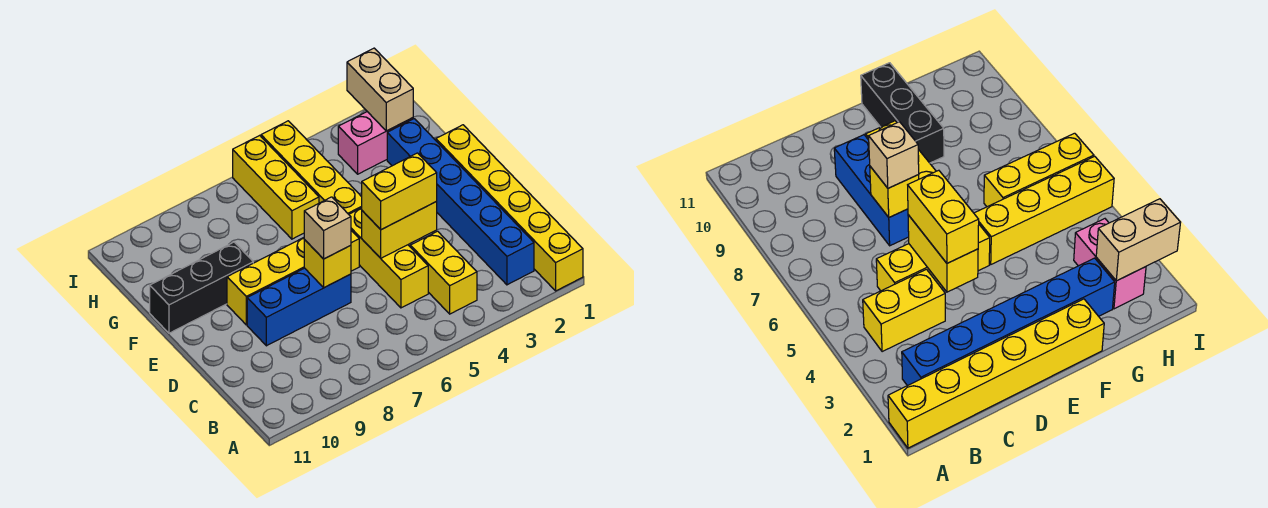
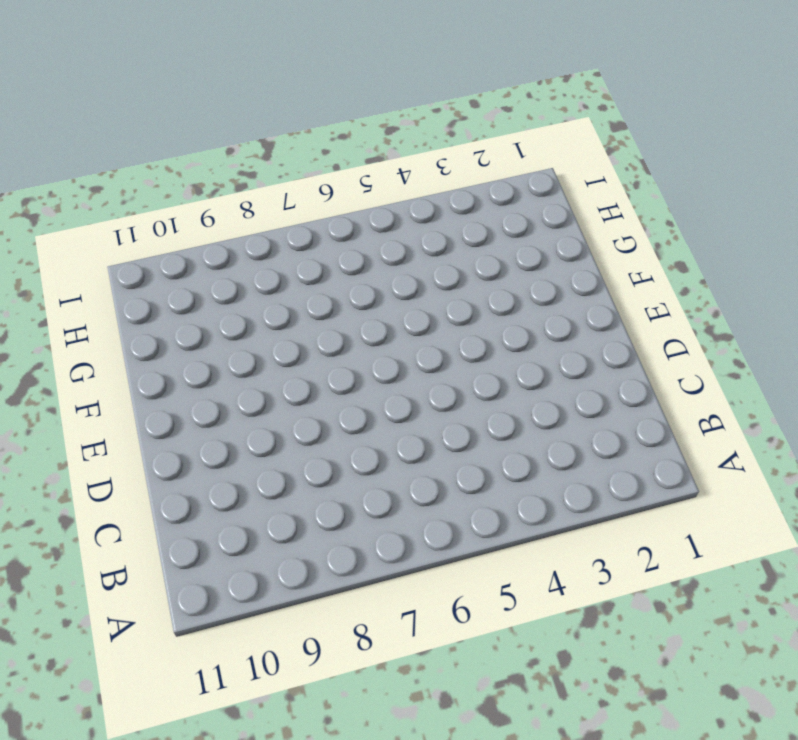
none -> yellow brick A1:F1 level 1
none -> blue brick B2:G2 level 1
none -> yellow brick B4:C4 level 1

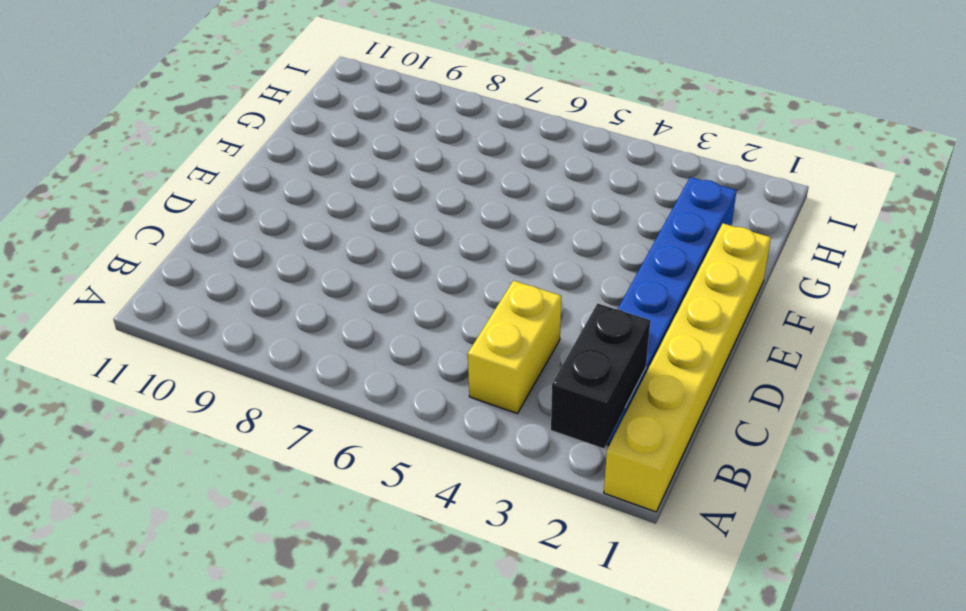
black brick A2:B2 level 2 -> none
none -> yellow brick C5:E5 level 1
none -> blue brick D7:D9 level 1
none -> yellow brick E6:E9 level 1

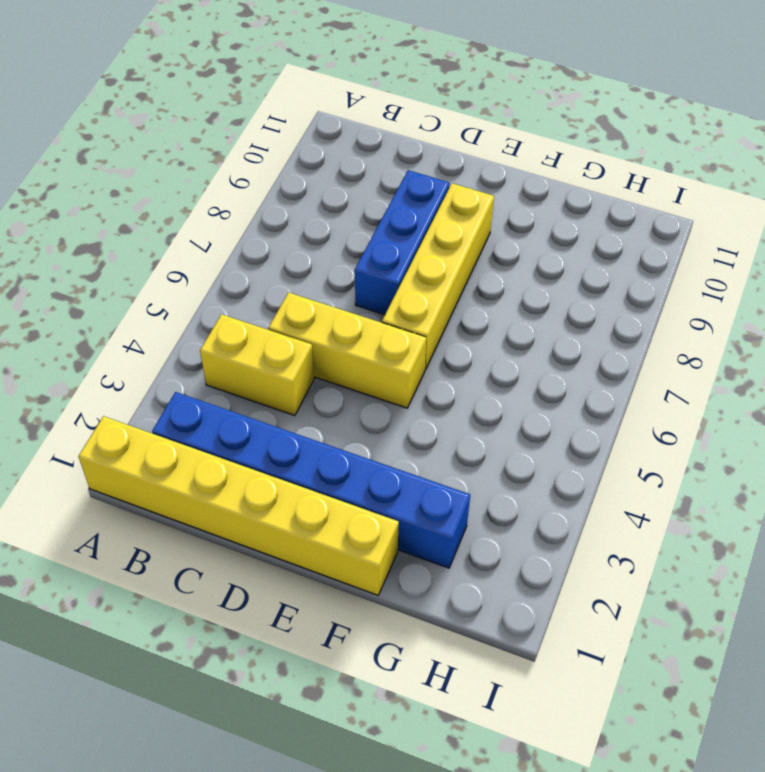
none -> yellow brick F5:I5 level 1
none -> black brick F9:F11 level 1
none -> yellow brick G6:I6 level 1

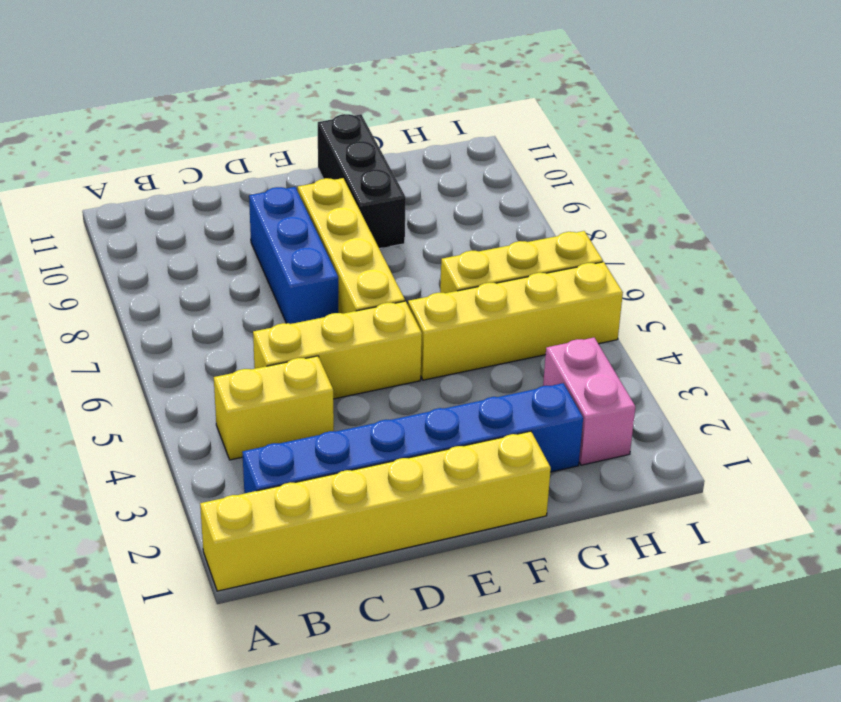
none -> yellow brick D4:D5 level 2
none -> yellow brick D7 level 2
none -> tan brick H2:I2 level 2

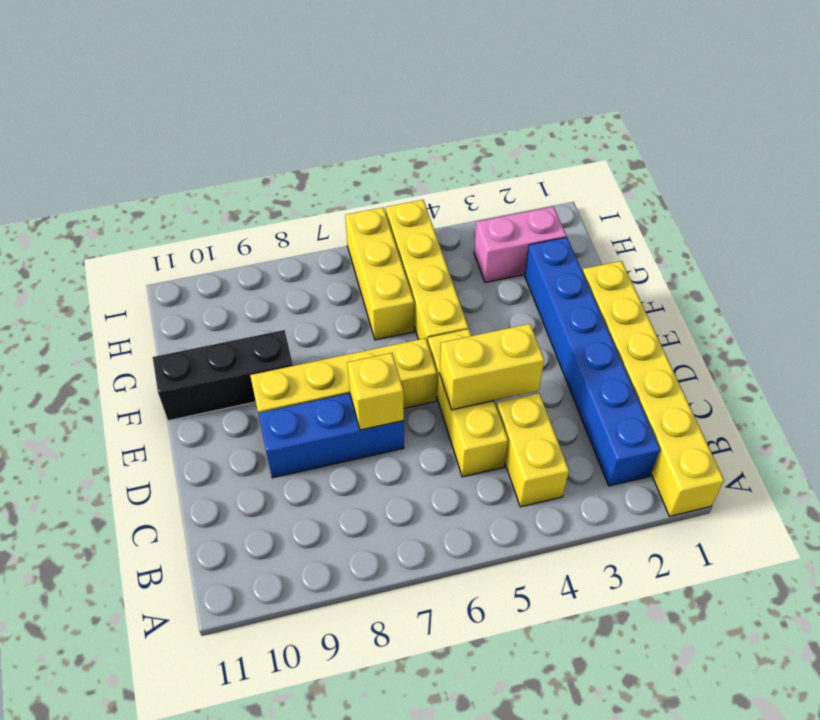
none -> tan brick H2:I2 level 2
none -> yellow brick D4:D5 level 3
none -> tan brick D7 level 3

